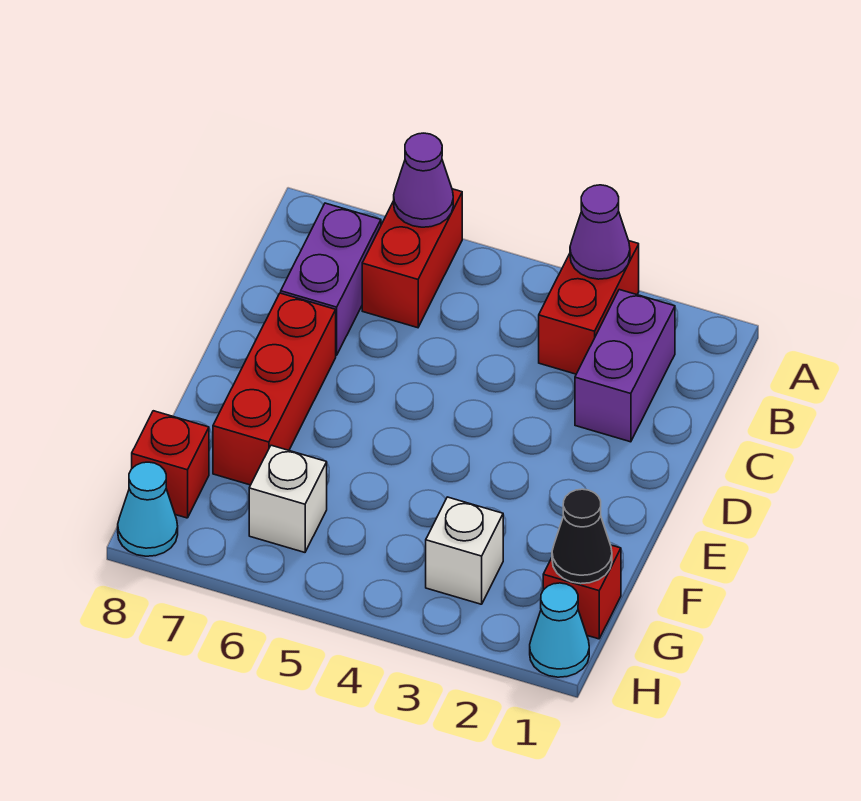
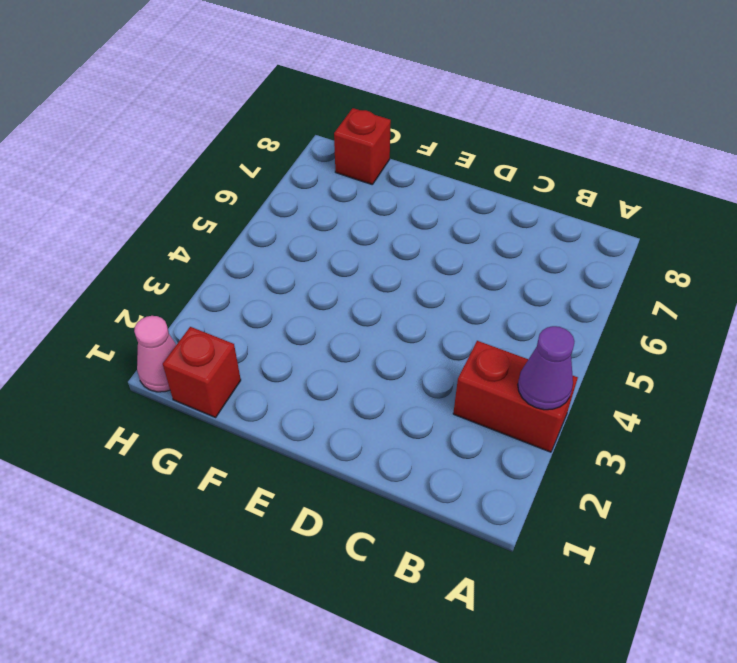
pink cone H1 level 1 -> cyan cone H1 level 1
none -> red brick A6:B6 level 1
none -> purple brick B2:C2 level 1
none -> purple brick B7:C7 level 1

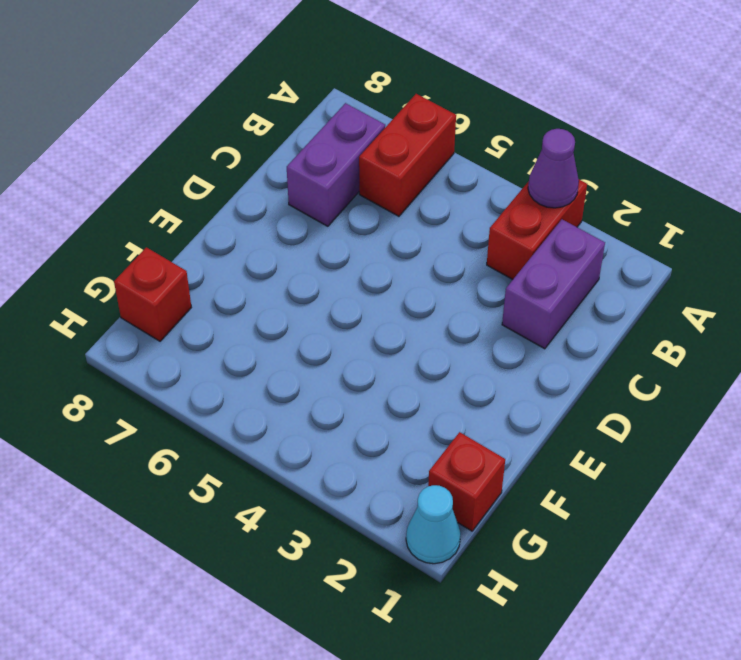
none -> red brick D7:F7 level 1
none -> white brick G3 level 1
none -> white brick G6 level 1

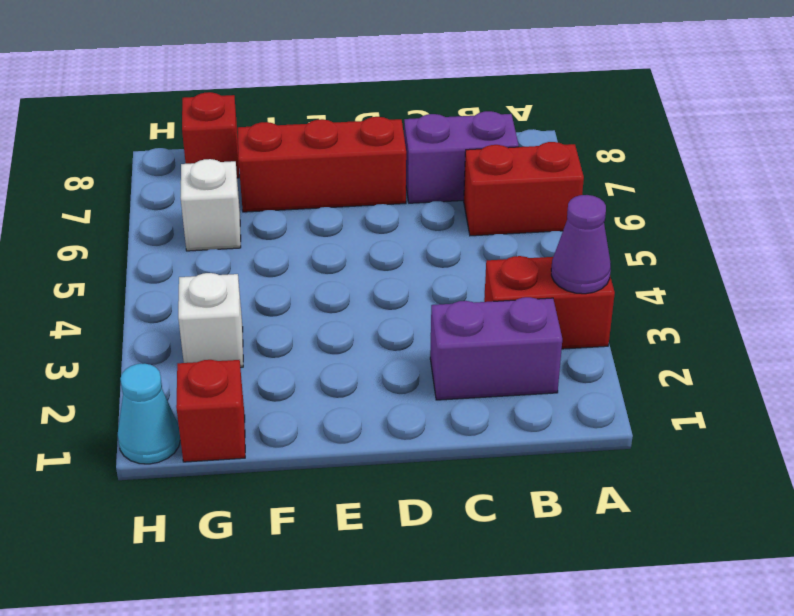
none -> cyan cone H8 level 1
none -> purple cone A6 level 2
none -> black cone G1 level 2

